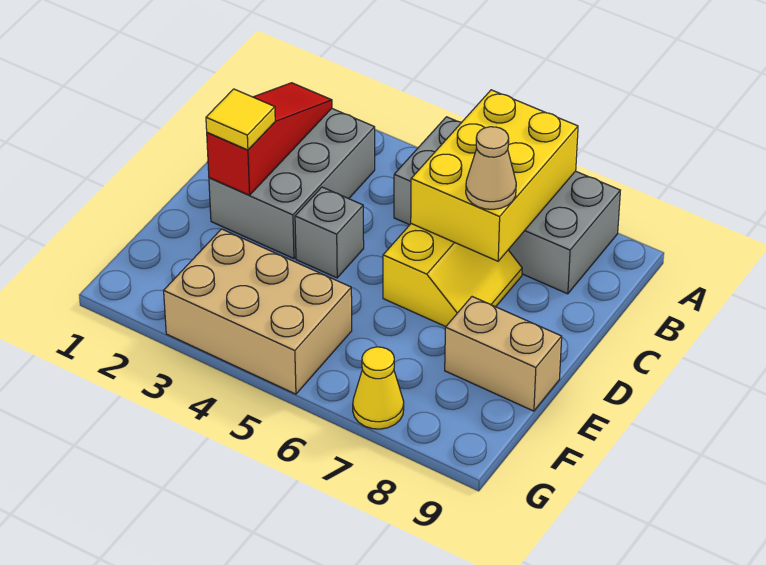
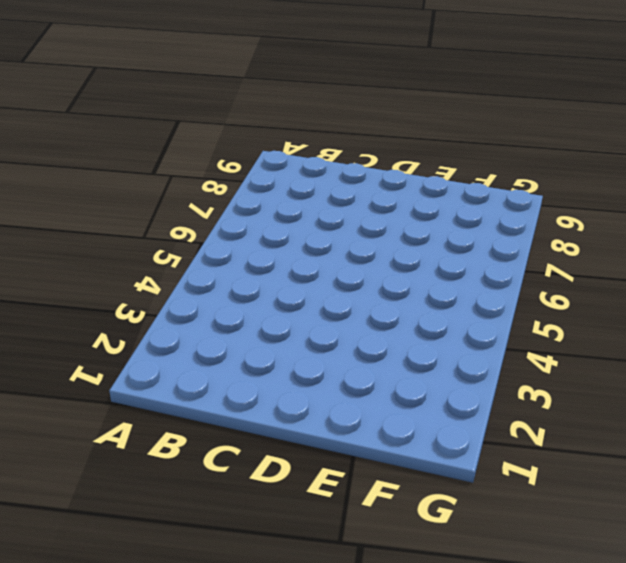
none -> grey brick A5:B8 level 1
none -> grey brick B2:D3 level 1

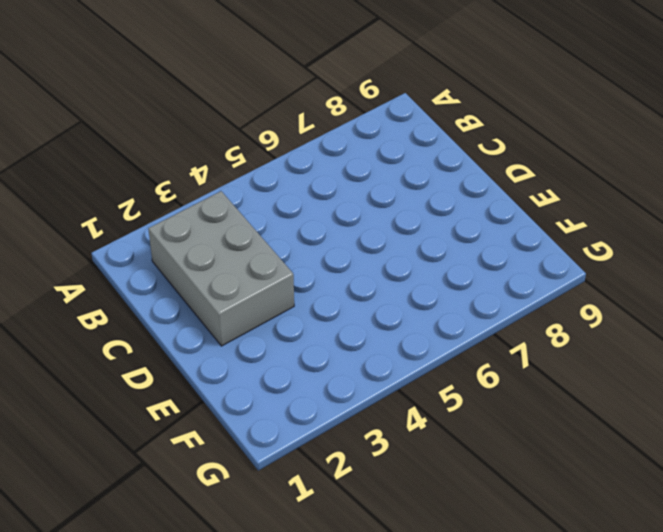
none -> grey brick A5:B8 level 1
none -> yellow slope C6:D7 level 1 top 6

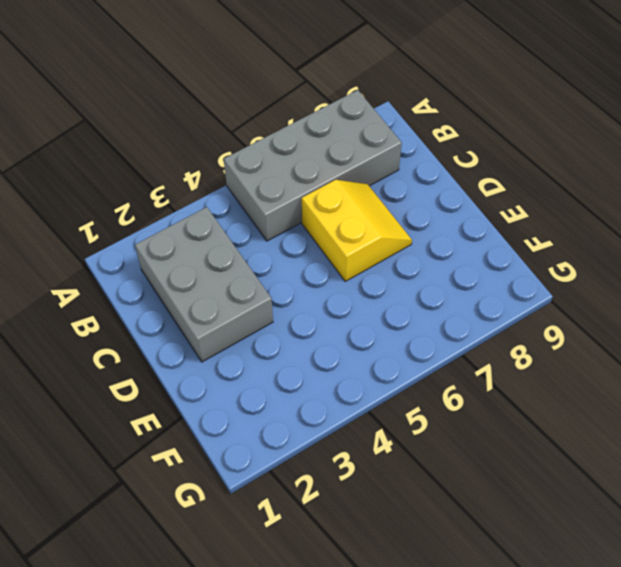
none -> grey brick D4 level 1
none -> tan brick E8:E9 level 1

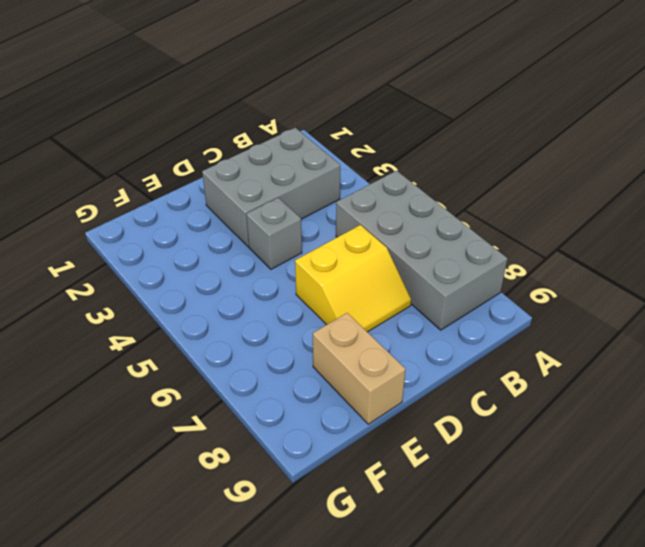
none -> tan brick F3:G5 level 1
none -> yellow cone G7 level 1

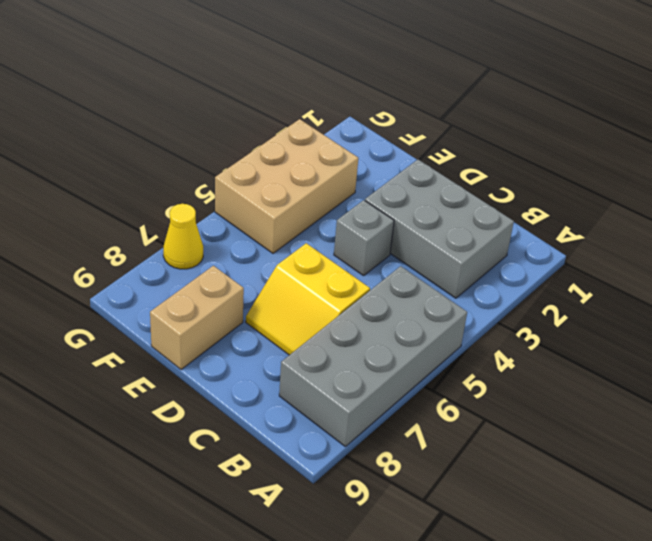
none -> yellow brick A6:C7 level 2
none -> red slope B2:D2 level 2 top D

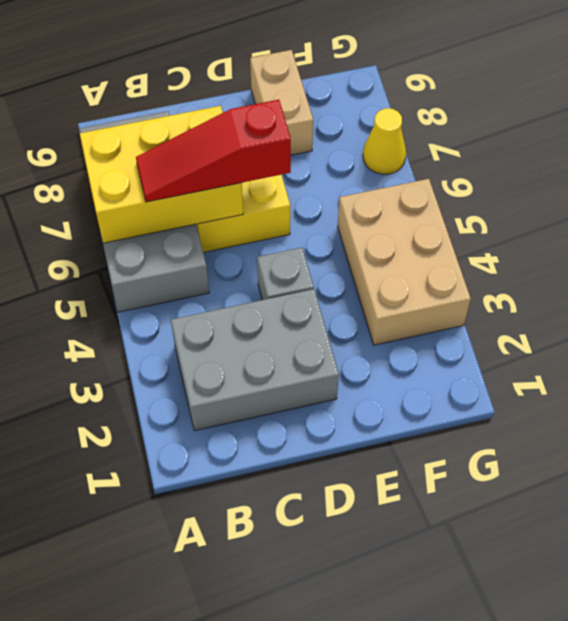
red slope B6:D6 level 3 top D -> red slope B2:D2 level 2 top D
none -> tan cone C7 level 3
none -> yellow tile D2 level 3

